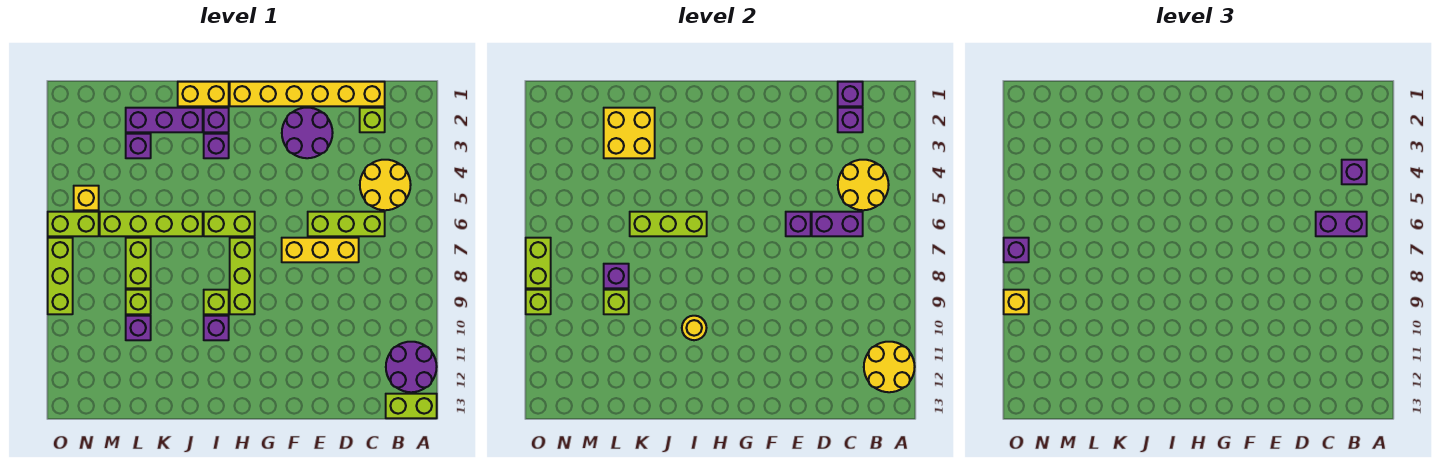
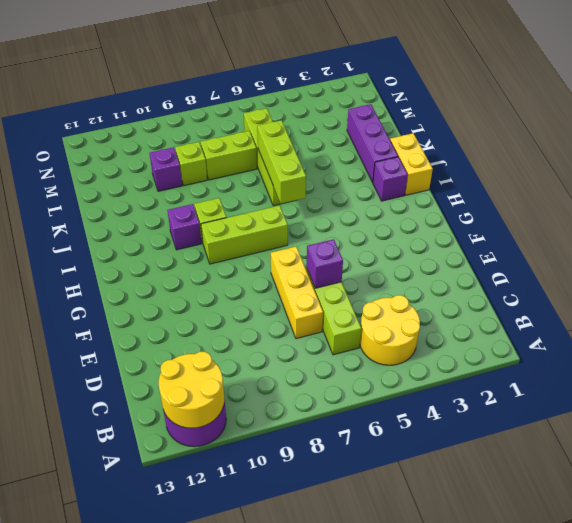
none -> lime brick A13:B13 level 1
none -> yellow brick C1:H1 level 1
none -> lime brick C2 level 1
none -> purple round brick E2:F3 level 1

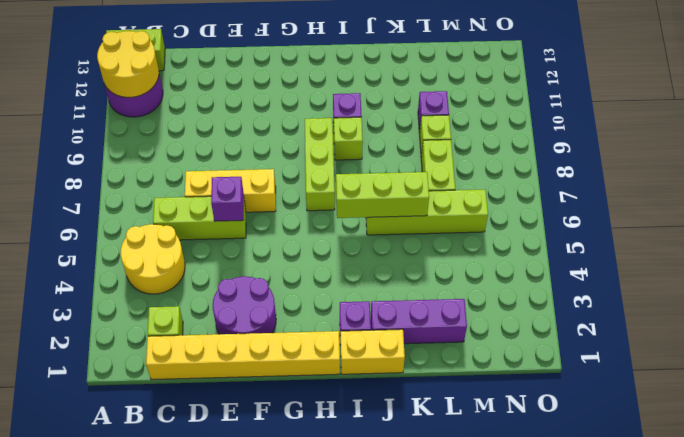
none -> lime brick H6:I6 level 1
none -> purple brick I3 level 1
none -> purple brick L3 level 1
none -> yellow brick N5 level 1

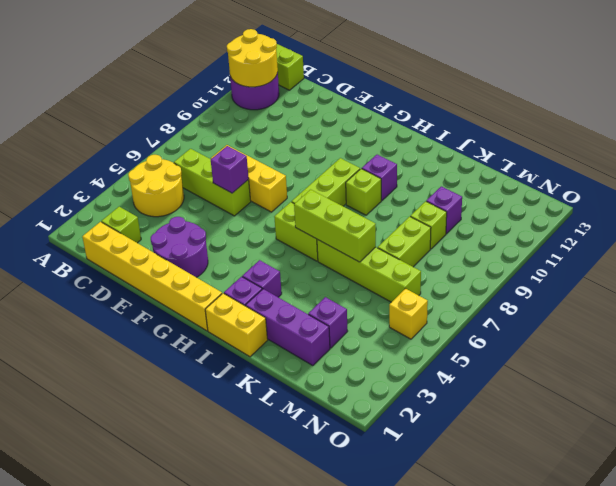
none -> lime brick N6:O6 level 1
none -> lime brick O7:O9 level 1
none -> yellow round brick B4:C5 level 2
none -> purple brick C1 level 2

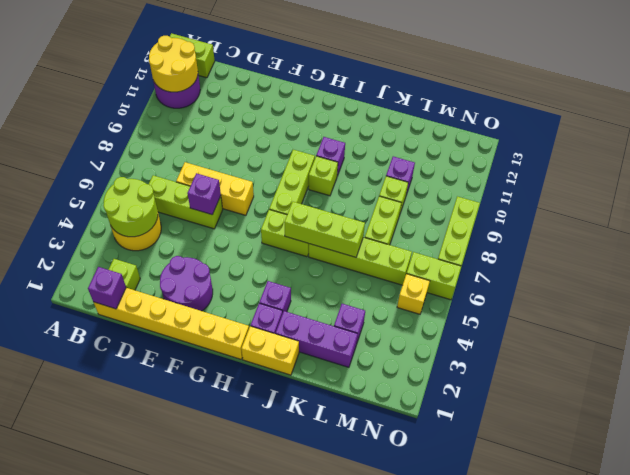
lime round brick B4:C5 level 2 -> yellow round brick B4:C5 level 2
none -> purple brick C2 level 2
none -> purple brick C6:D6 level 2
none -> yellow round brick I10 level 2
none -> yellow brick K2:L3 level 2

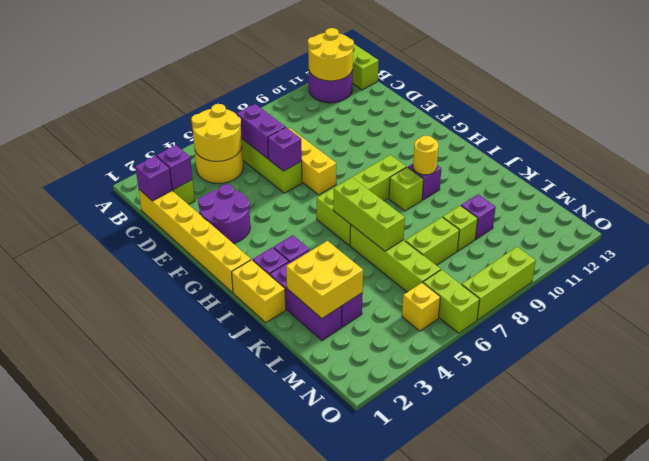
none -> purple brick L8 level 2
none -> lime brick L9 level 2
none -> lime brick O7:O8 level 2
none -> lime brick O9 level 2

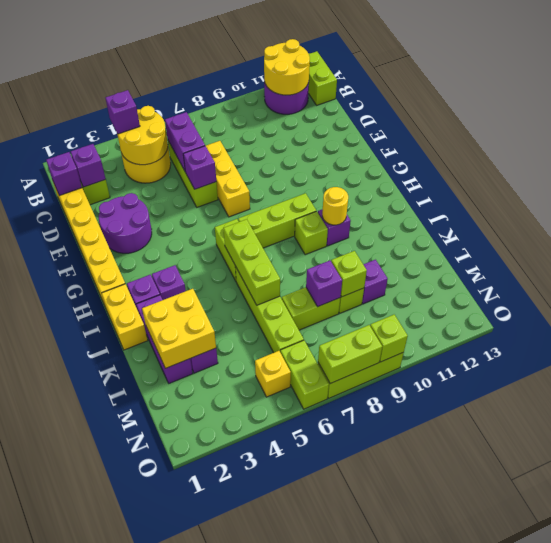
none -> purple brick B6:C6 level 3
none -> purple brick O7 level 3
none -> yellow brick O9 level 3

